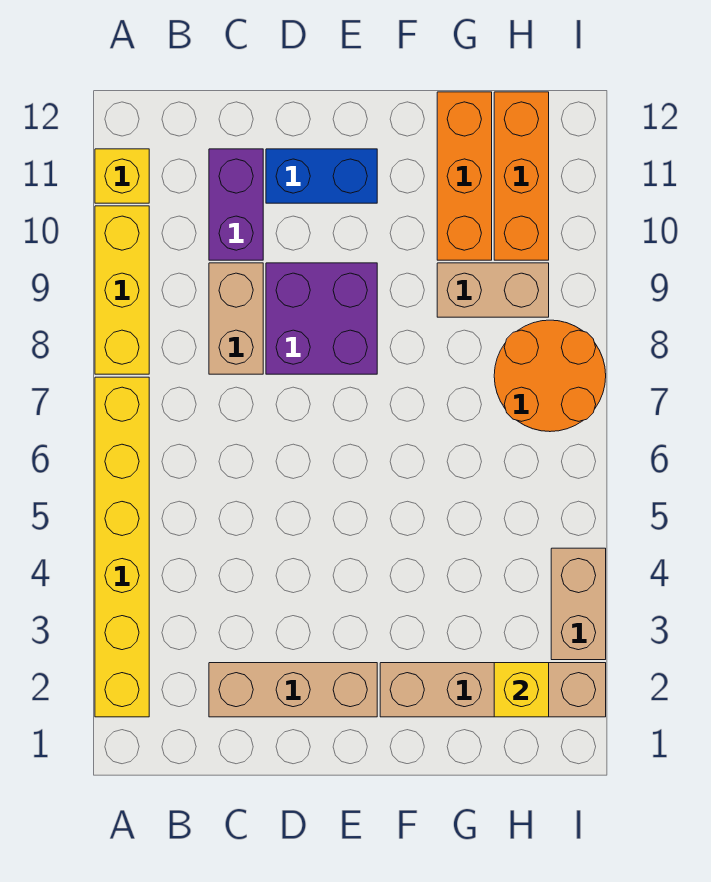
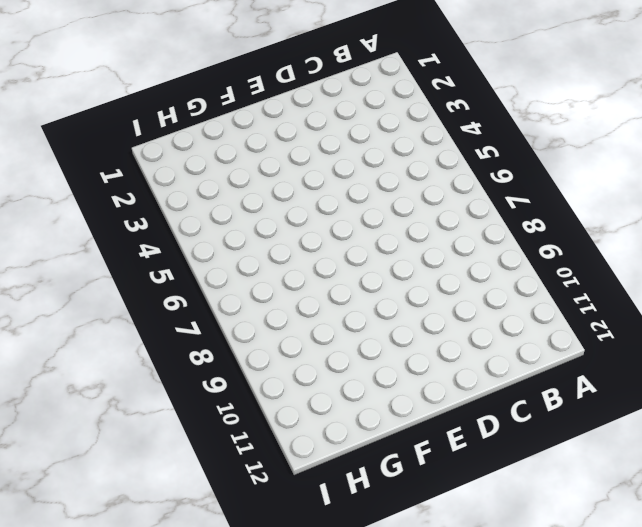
none -> yellow brick A2:A7 level 1
none -> yellow brick A8:A10 level 1
none -> yellow brick A11 level 1

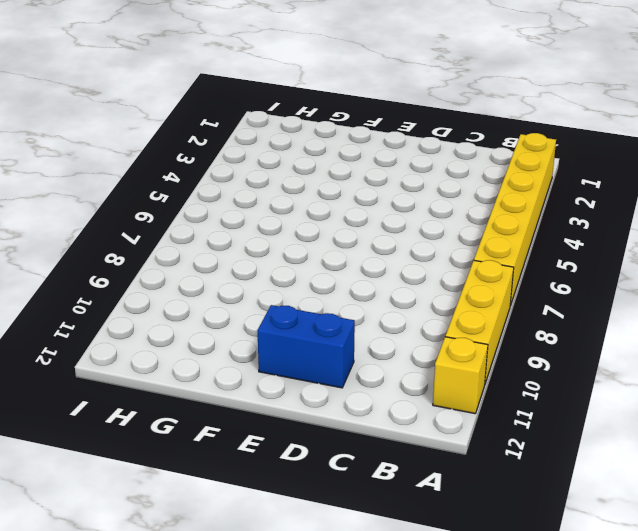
none -> tan brick C2:E2 level 1
none -> tan brick C8:C9 level 1
none -> purple brick C10:C11 level 1

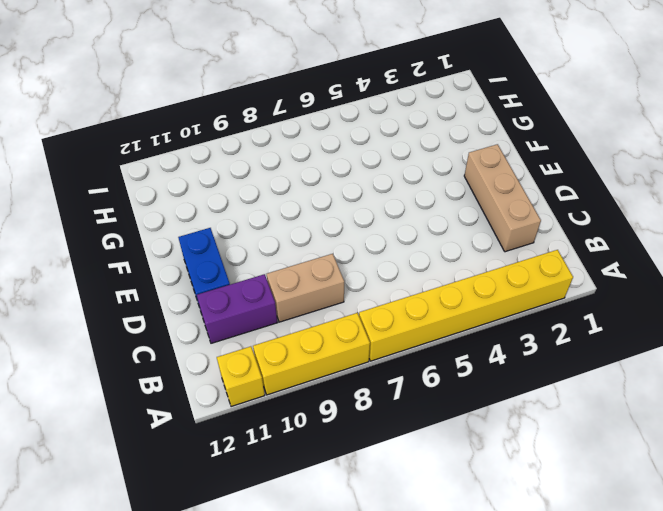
none -> purple brick D8:E9 level 1
none -> tan brick F2:I2 level 1
none -> tan brick G9:H9 level 1

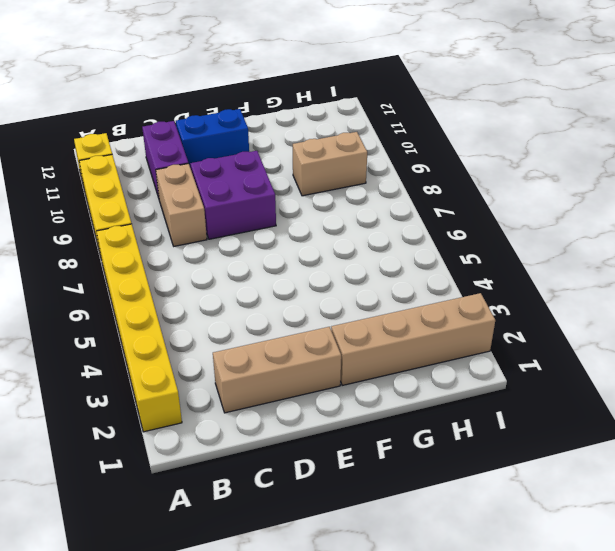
none -> orange brick G10:G12 level 1
none -> orange round brick H7:I8 level 1
none -> orange brick H10:H12 level 1

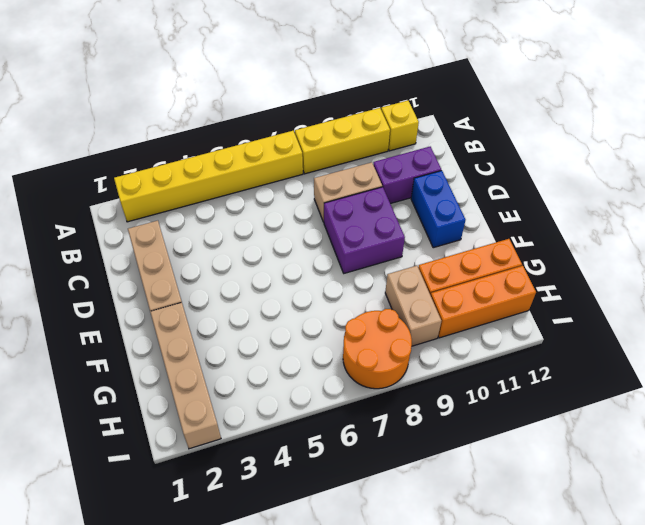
none -> tan brick I3:I4 level 1
none -> yellow brick H2 level 2

